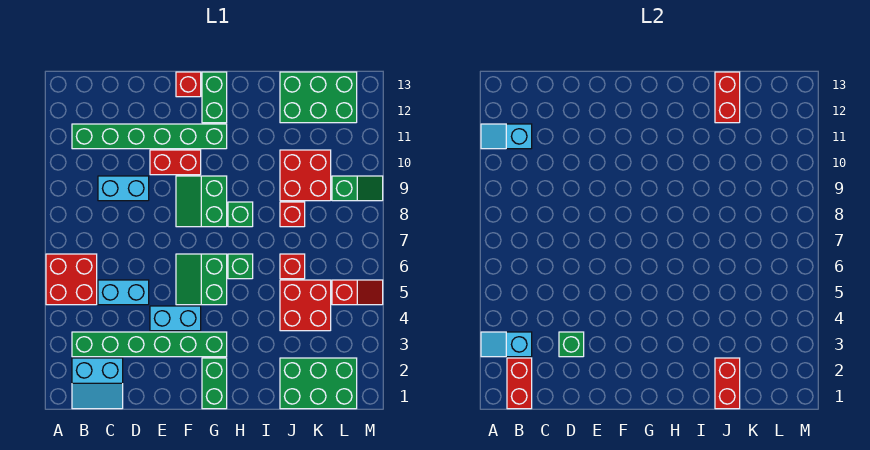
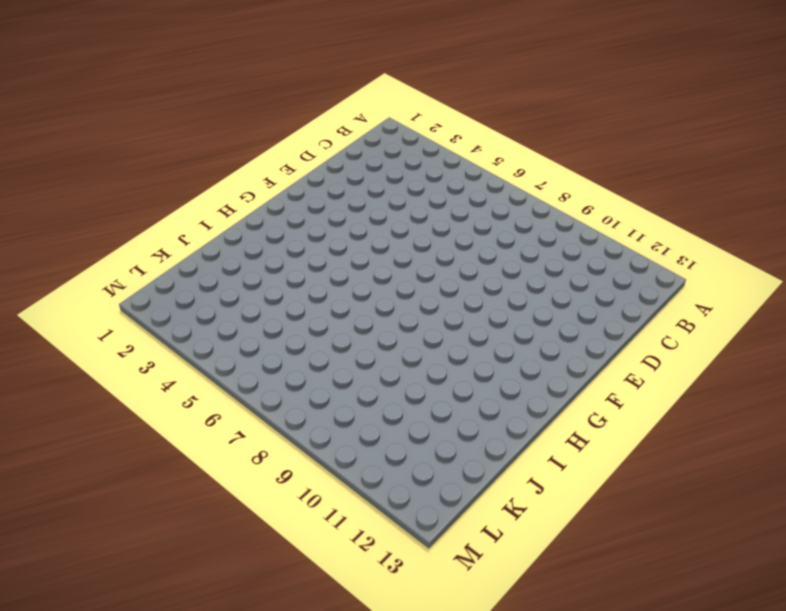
none -> red brick A5:B6 level 1
none -> cyan slope B1:C2 level 1 top 2
none -> green brick B3:G3 level 1

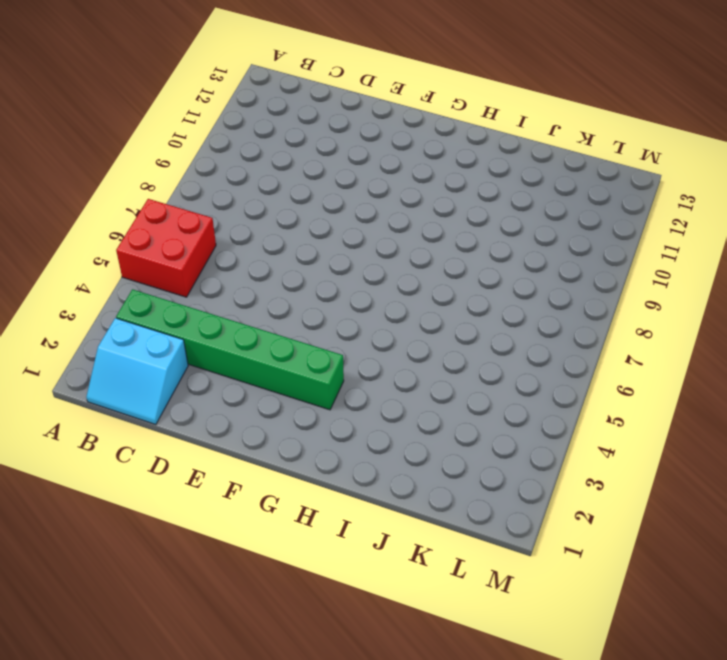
none -> green brick B11:G11 level 1
none -> cyan brick C5:D5 level 1
none -> cyan brick C9:D9 level 1

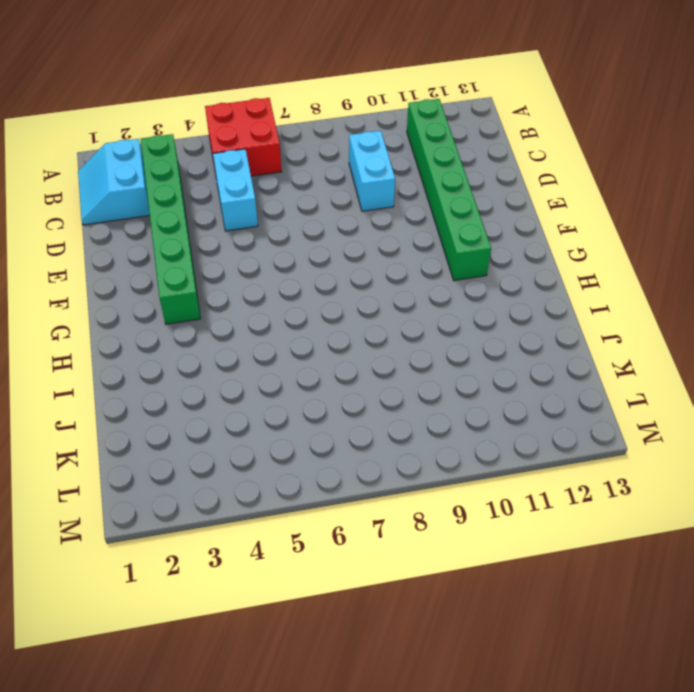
none -> cyan brick E4:F4 level 1
none -> red brick E10:F10 level 1
none -> green slope F5:G6 level 1 top G

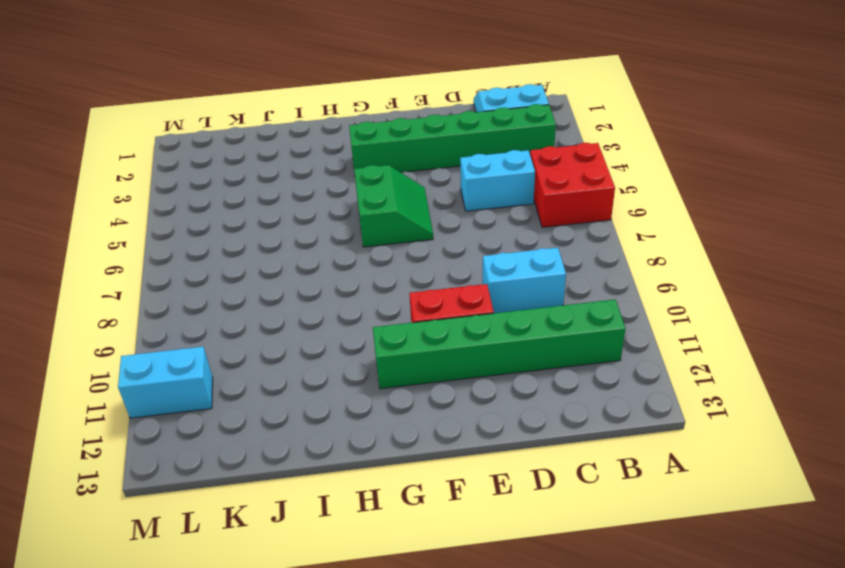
cyan brick L11:M11 level 1 -> cyan brick E4:F4 level 1
none -> green slope F8:G9 level 1 top G
none -> red brick F13 level 1
none -> green brick G1:G2 level 1

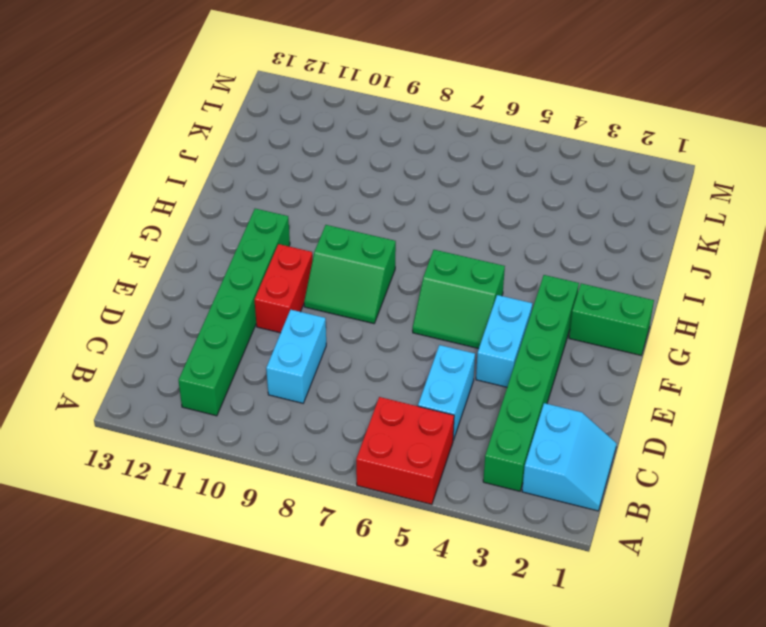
none -> red brick F13 level 1
none -> green brick G12:G13 level 1
none -> green brick H6 level 1

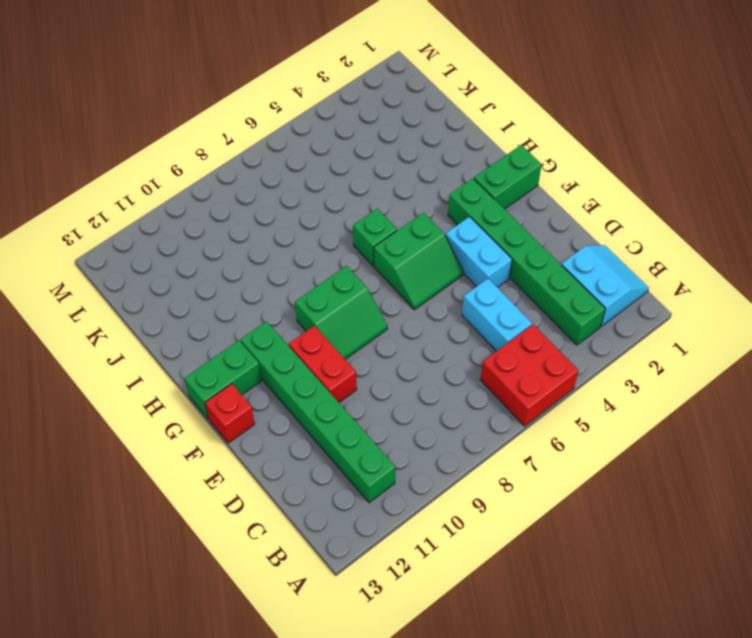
none -> cyan brick C9:D9 level 1
none -> green brick H8 level 1
none -> green brick J1:L2 level 1

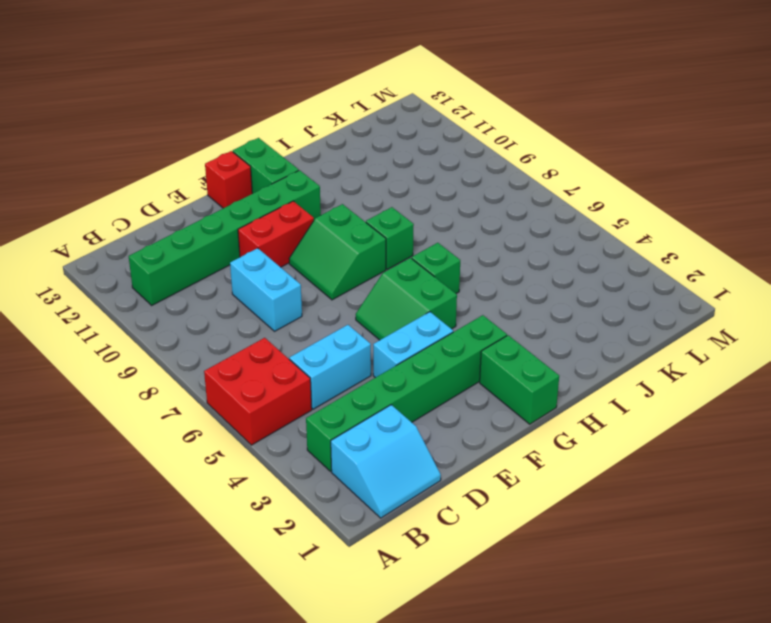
cyan brick D8:D9 level 1 -> cyan brick C9:D9 level 1
none -> green brick J1:L2 level 1
none -> red brick J4:K5 level 1
none -> red brick J6 level 1

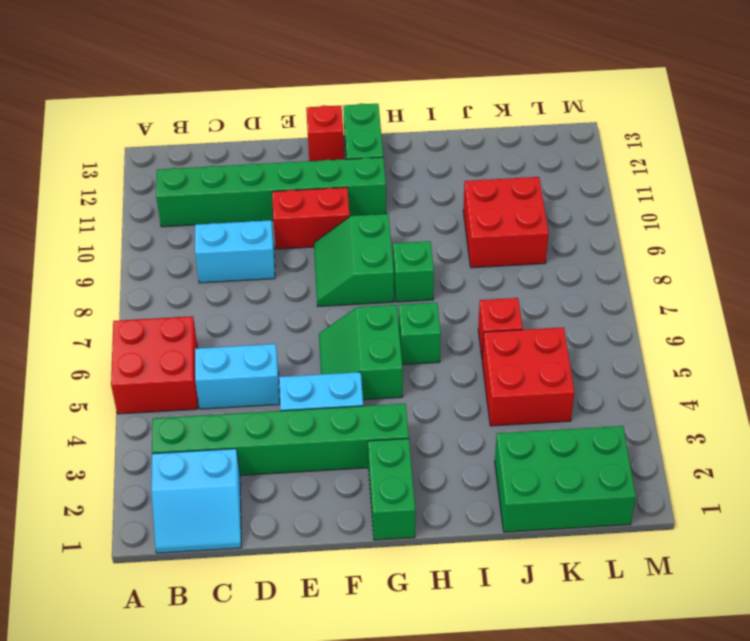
none -> red brick J8 level 1
none -> green brick J12:L13 level 1
none -> red slope L5:M5 level 1 top L

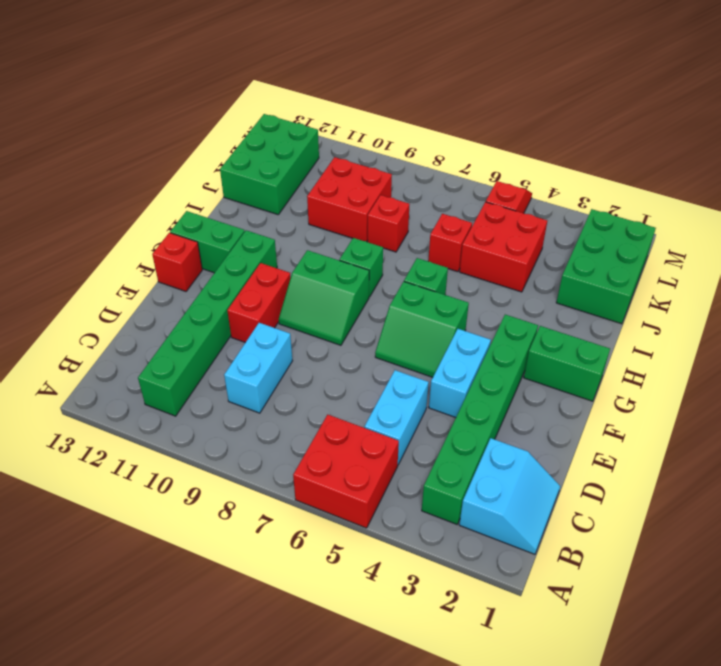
none -> green slope L9:M9 level 1 top L
none -> cyan slope A3:B3 level 2 top B
none -> cyan slope A11:B11 level 2 top B

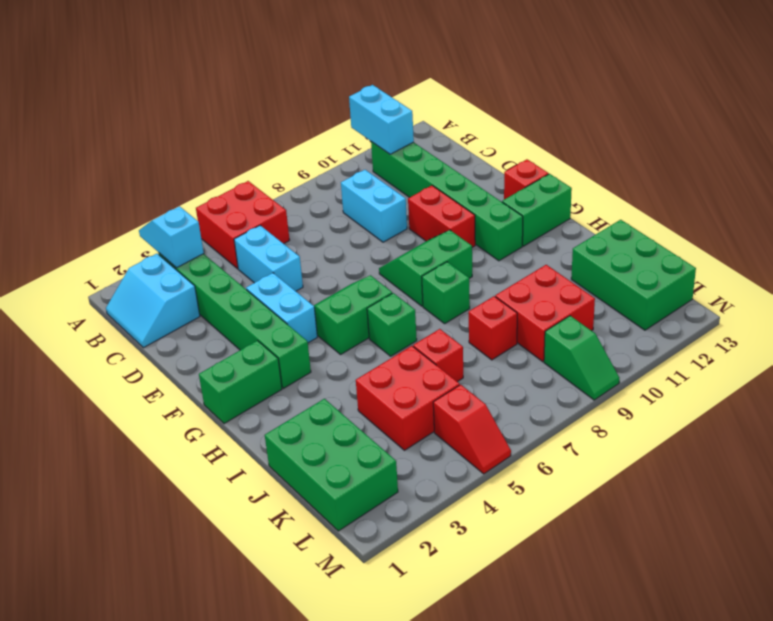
cyan brick A11:B11 level 2 -> cyan slope A11:B11 level 2 top B
none -> red brick B1:B2 level 2
none -> green brick D3 level 2
none -> red brick J1:J2 level 2

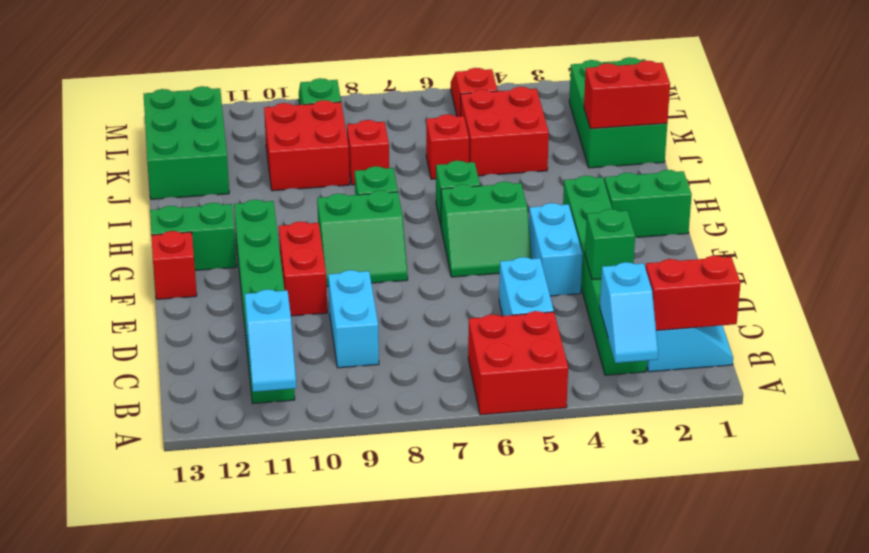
none -> red brick J12:J13 level 2

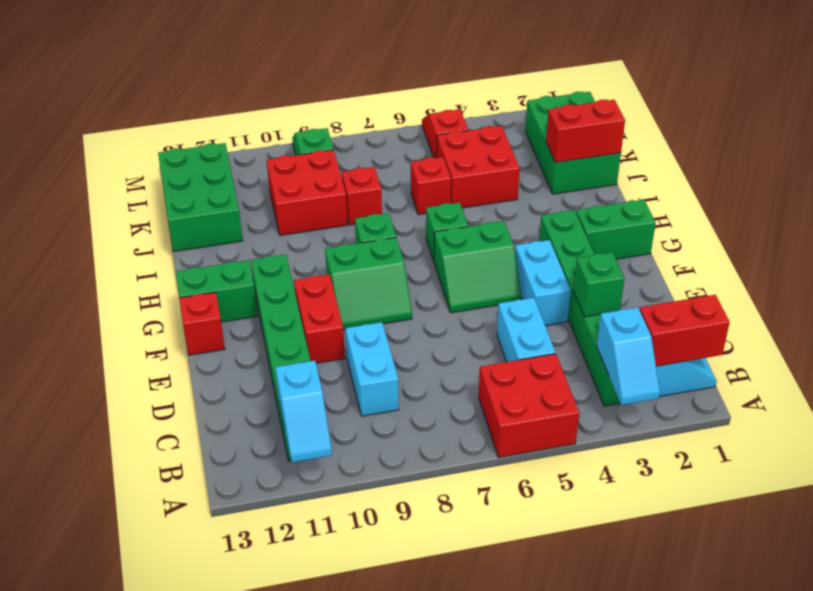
none -> red brick J12:J13 level 2

